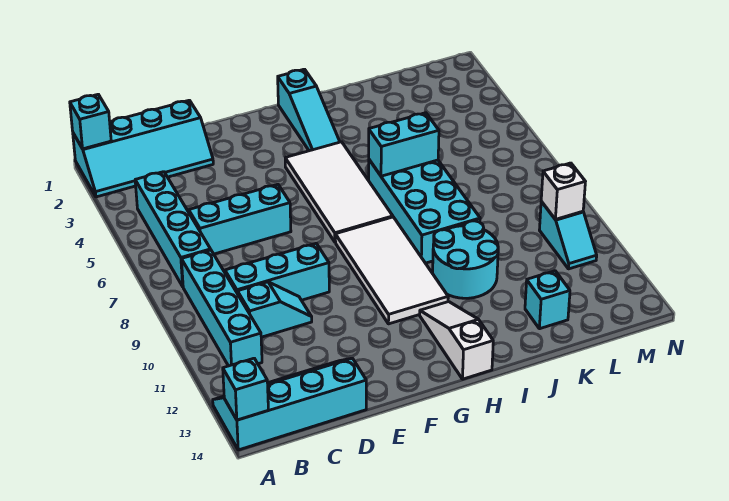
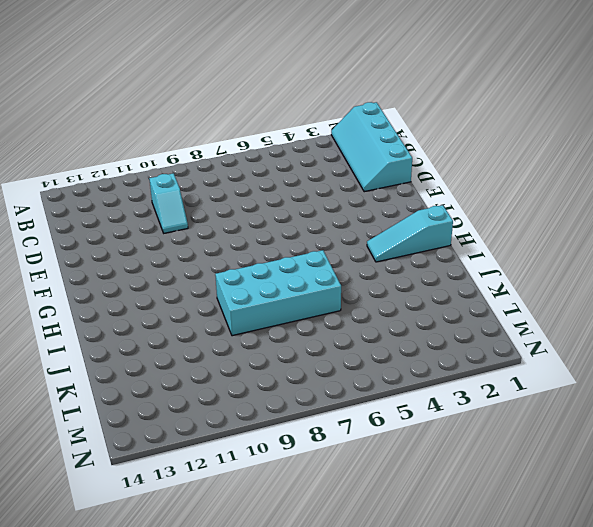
none -> cyan slope A13:D14 level 1 top 14
none -> cyan brick B4:B7 level 1
none -> cyan brick B8:B11 level 1

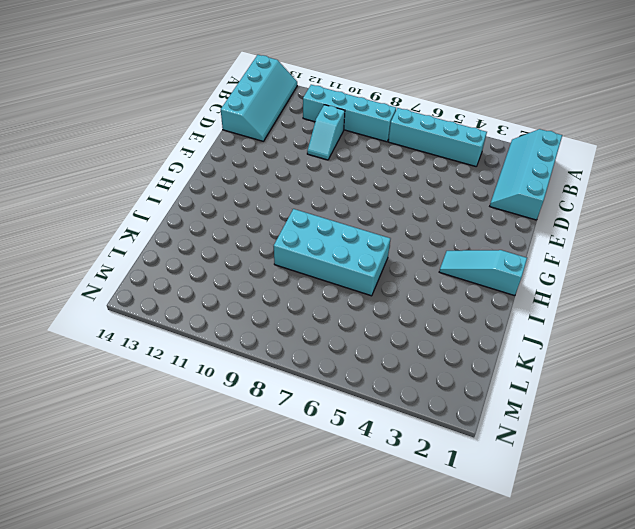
none -> cyan brick C6:E6 level 1
none -> cyan brick C9:E9 level 1
none -> white tile G4:H7 level 1

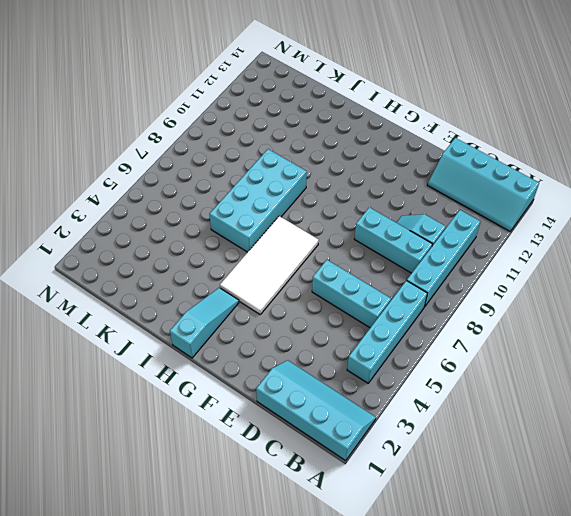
none -> white tile G8:H11 level 1
none -> white slope H12:H14 level 1 top 14
none -> cyan round brick I10:J11 level 1

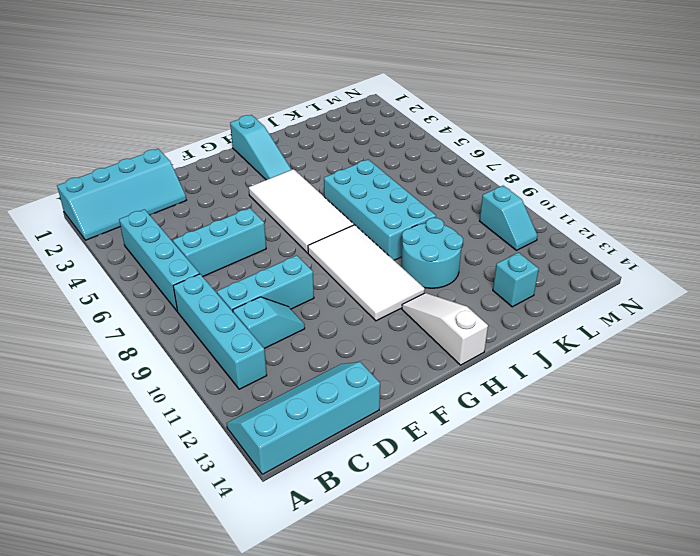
none -> cyan brick A1 level 2
none -> cyan brick A14 level 2
none -> cyan brick I6:J6 level 2

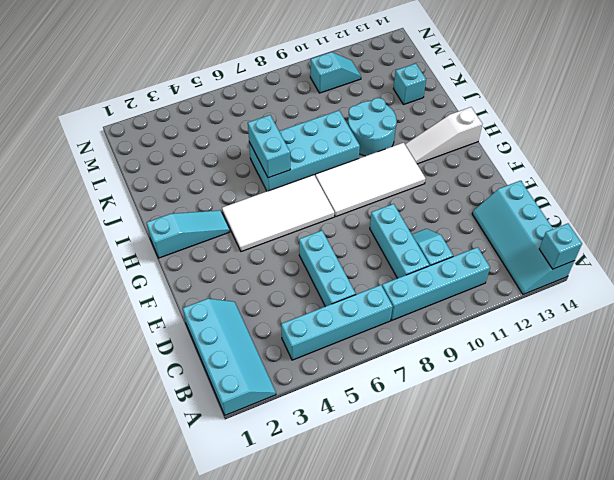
none -> cyan brick A1 level 2
none -> white brick M10 level 2

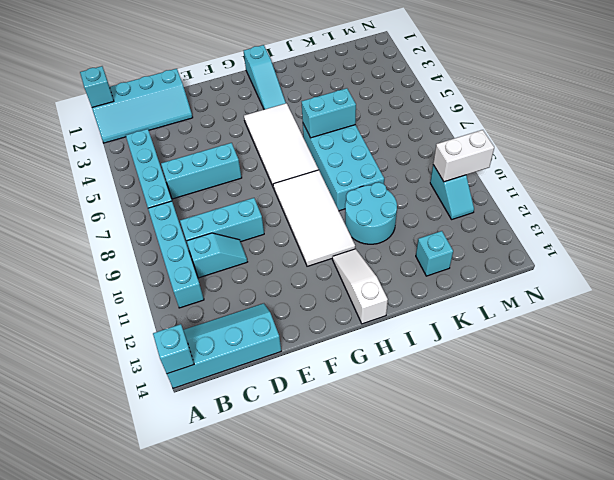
white brick M10:N10 level 2 -> white brick M10 level 2

